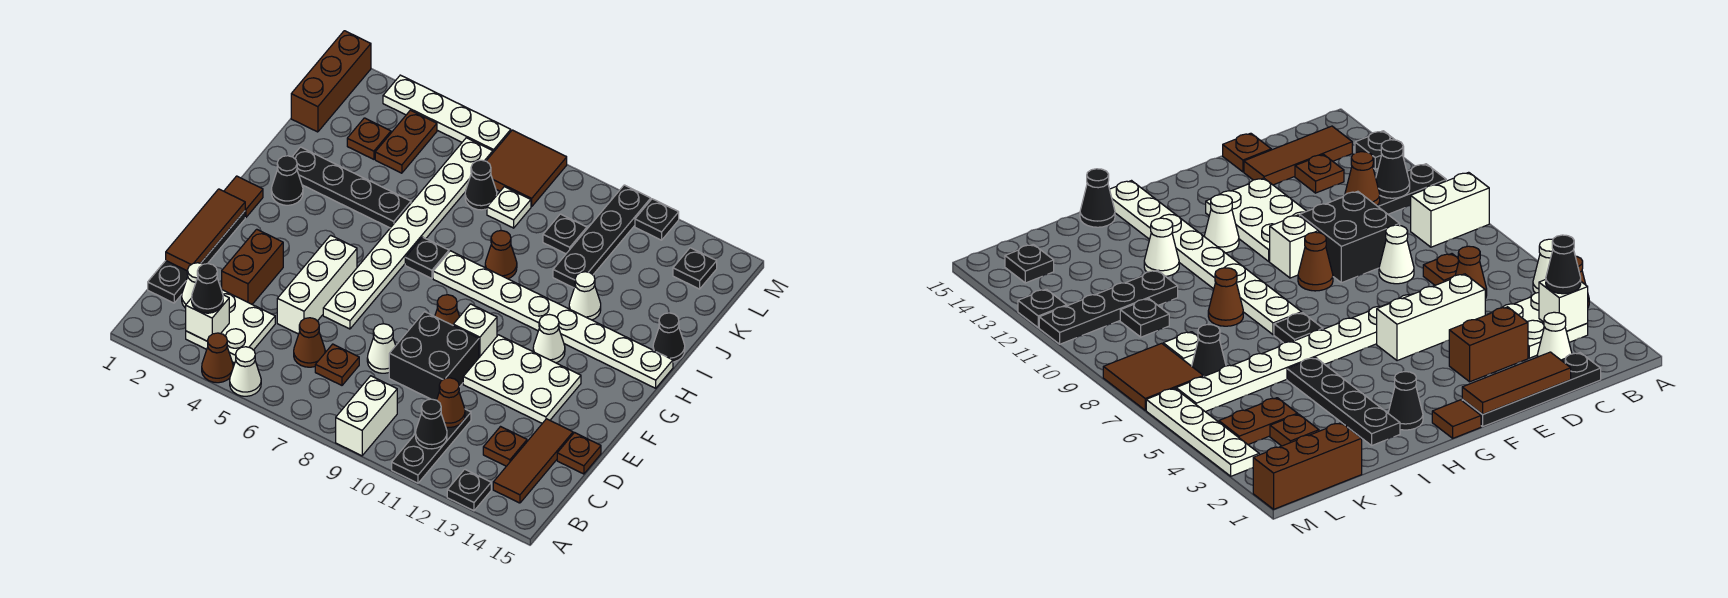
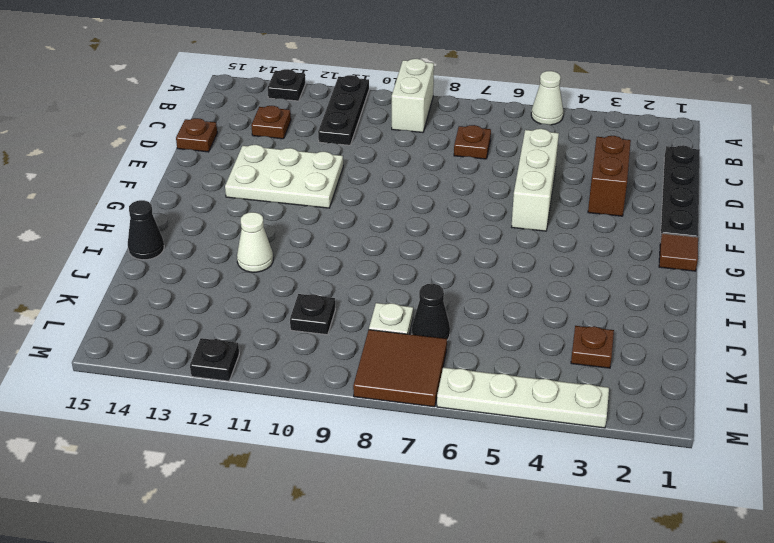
none -> brown cone A4 level 1
none -> white plate B3:C4 level 1
none -> brown tile B14:D14 level 1
none -> white cone C2 level 1

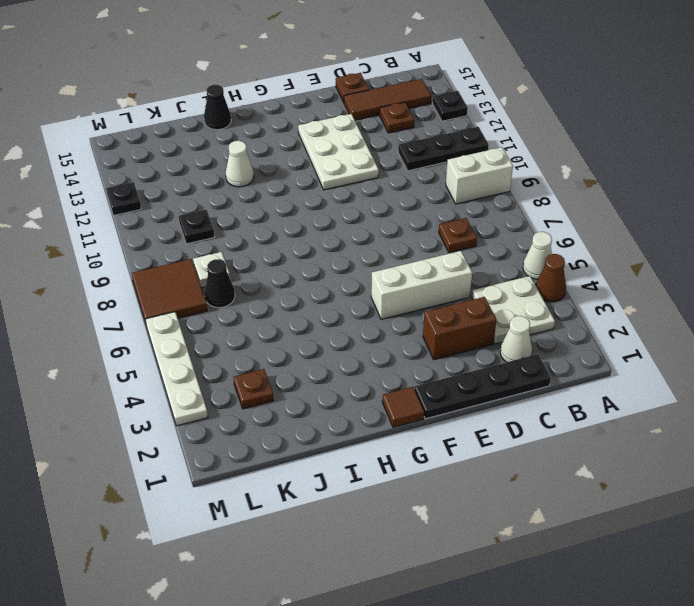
none -> brown cone C6 level 1
none -> white cone D8 level 1
none -> black brick D9:E10 level 1
none -> white plate E6:L6 level 1

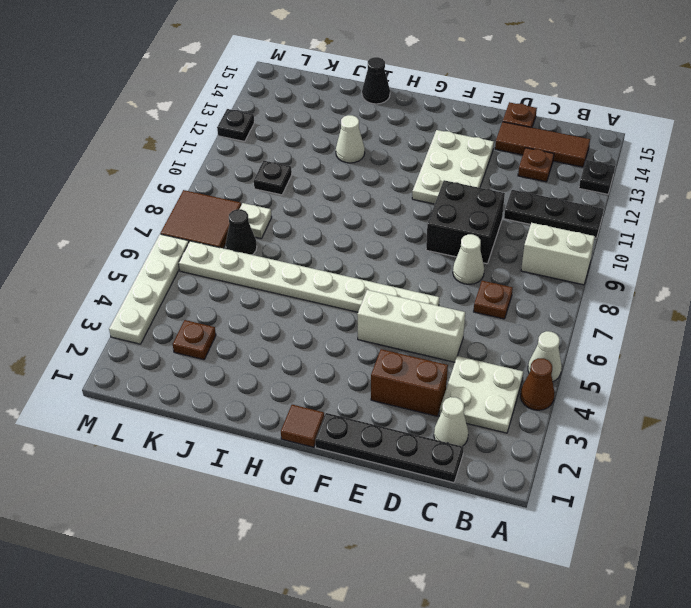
none -> brown cone C6 level 1
none -> brown cone F9 level 1
none -> white brick F10 level 1
none -> white cone G12 level 1

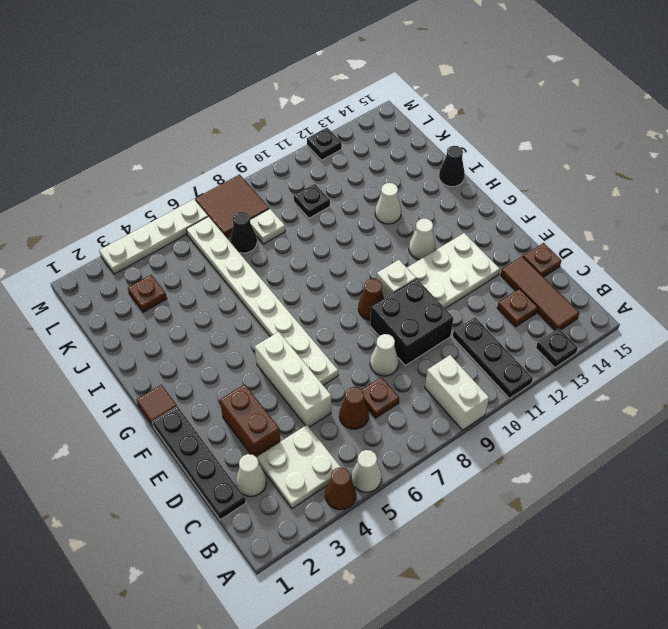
none -> black cone H2 level 1
none -> black plate H7 level 1
none -> white plate H8:H15 level 1
none -> black plate I2:I5 level 1

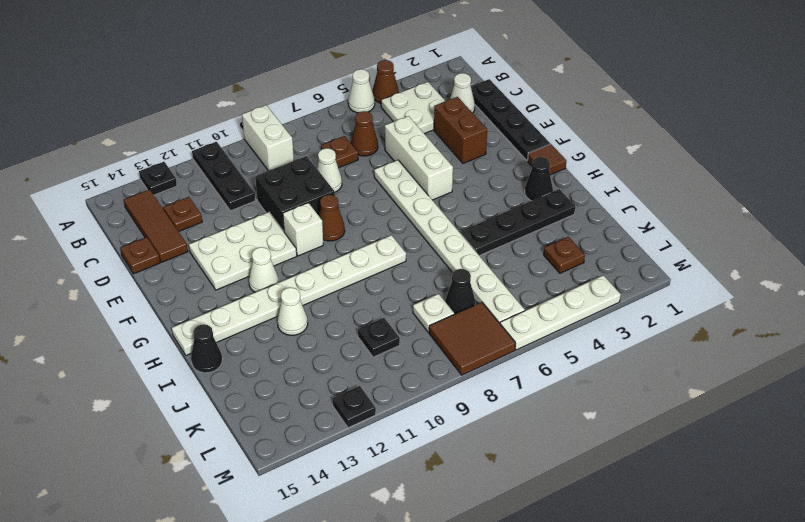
none -> black plate H7 level 1
none -> brown cone I9 level 1
none -> black plate J11:M11 level 1
none -> brown brick K1:M1 level 1

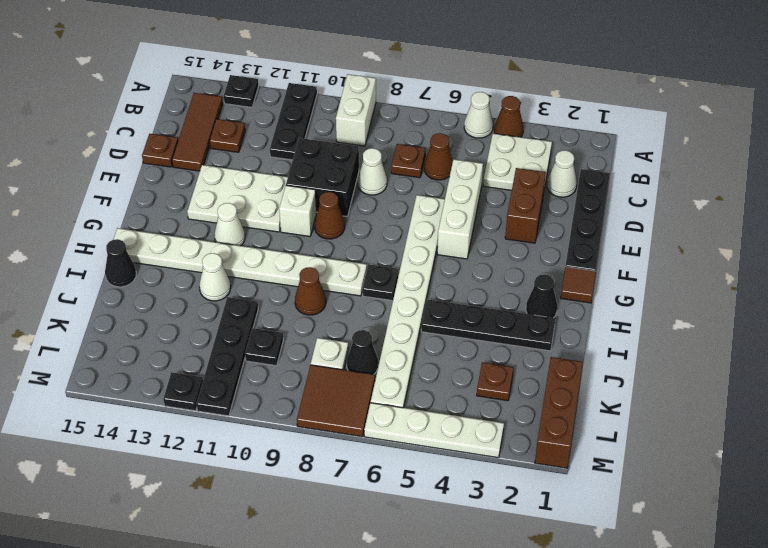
none -> brown plate K4:L4 level 1
none -> black plate L14 level 1
none -> white brick B3 level 2
none -> black cone B11 level 2

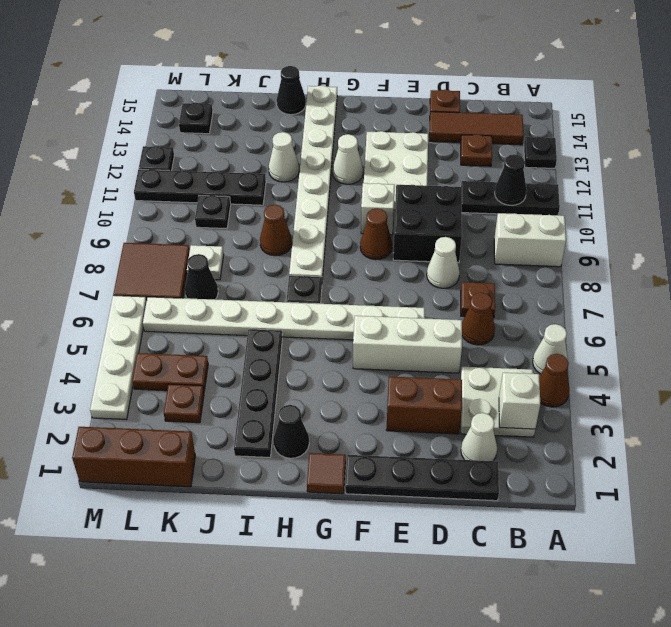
none -> brown cone C11 level 2
none -> brown tile D1:F1 level 2
none -> black cone B3 level 3

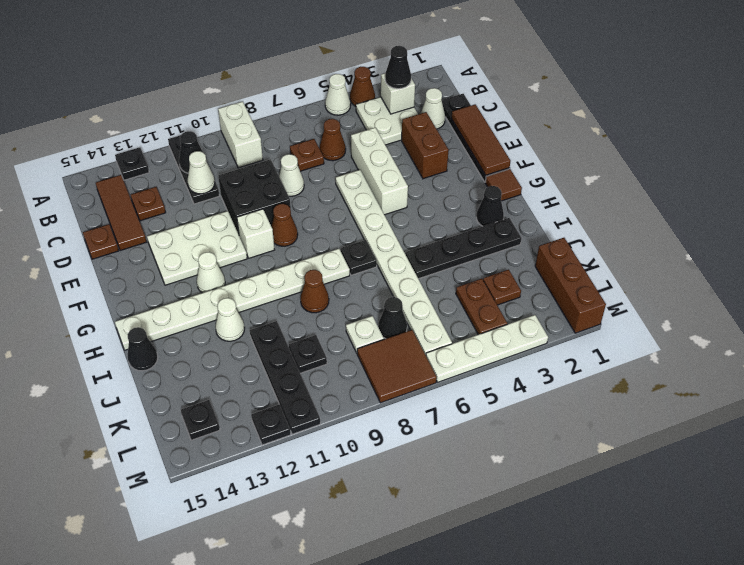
white cone C11 level 2 -> brown cone C11 level 2

